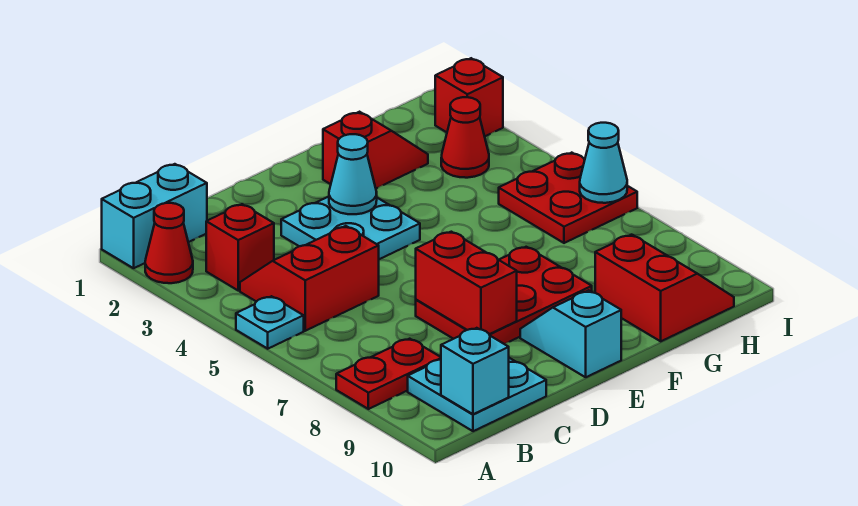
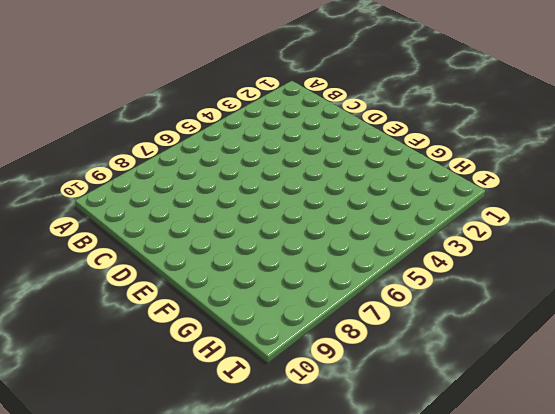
none -> cyan brick A1:B1 level 1
none -> red cone A2 level 1
none -> cyan plate A5 level 1

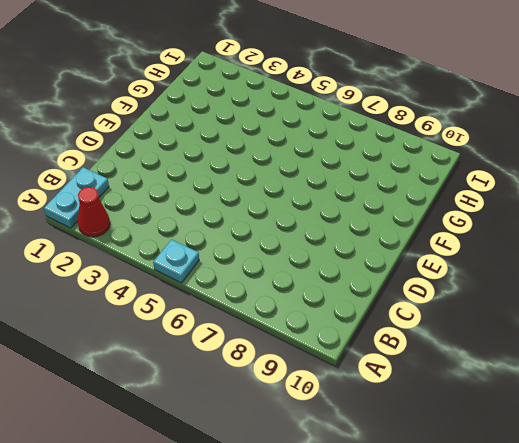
cyan plate A1:B1 level 1 -> cyan brick A1:B1 level 1
none -> red plate A8:B8 level 1
none -> red brick B3 level 1
none -> red slope B4:C5 level 1 top 5

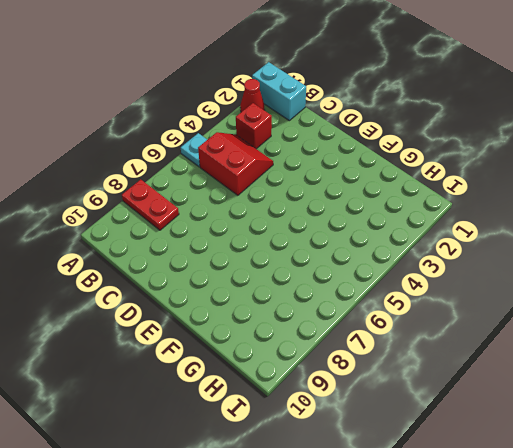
none -> cyan plate B9:C10 level 1
none -> cyan plate D3:E4 level 1
none -> red plate D7:F8 level 1

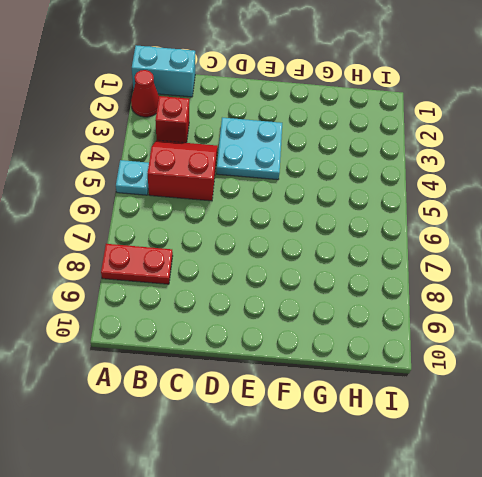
none -> cyan plate B9:C10 level 1
none -> red plate D7:F8 level 1
none -> cyan slope E9:E10 level 1 top 10

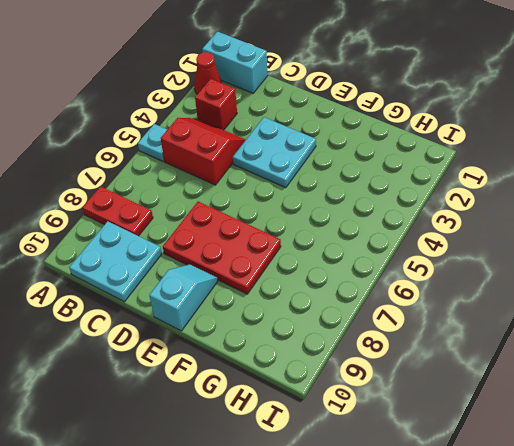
none -> red slope F2:G2 level 1 top F
none -> red slope G9:H10 level 1 top G
none -> red cone H3 level 1

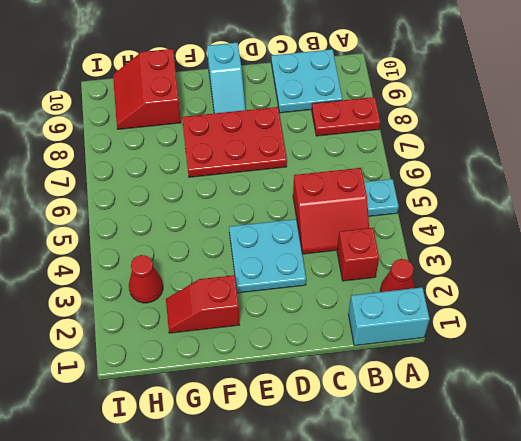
none -> red plate H5:I6 level 1
none -> red brick I2 level 1
none -> cyan brick B10 level 2

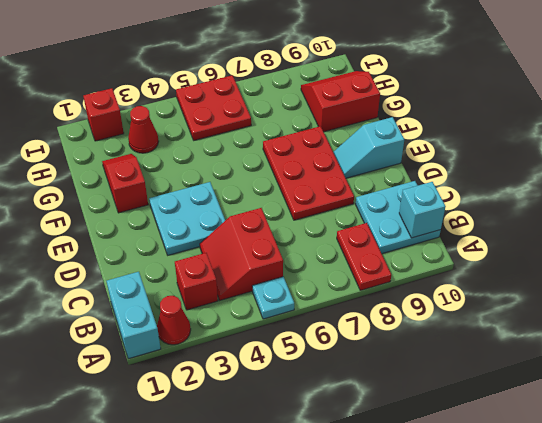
none -> red brick D7:D8 level 2
none -> cyan cone E3 level 2
none -> cyan cone I6 level 2

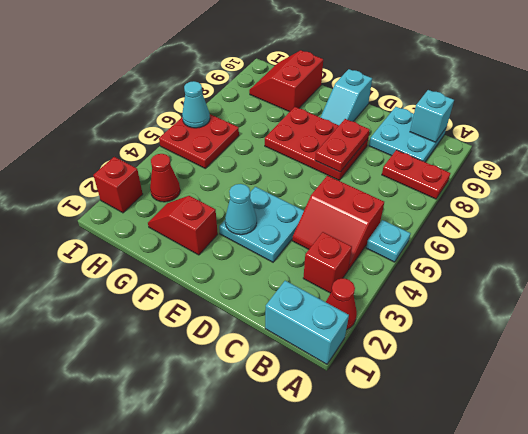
red plate D7:D8 level 2 -> red brick D7:D8 level 2

